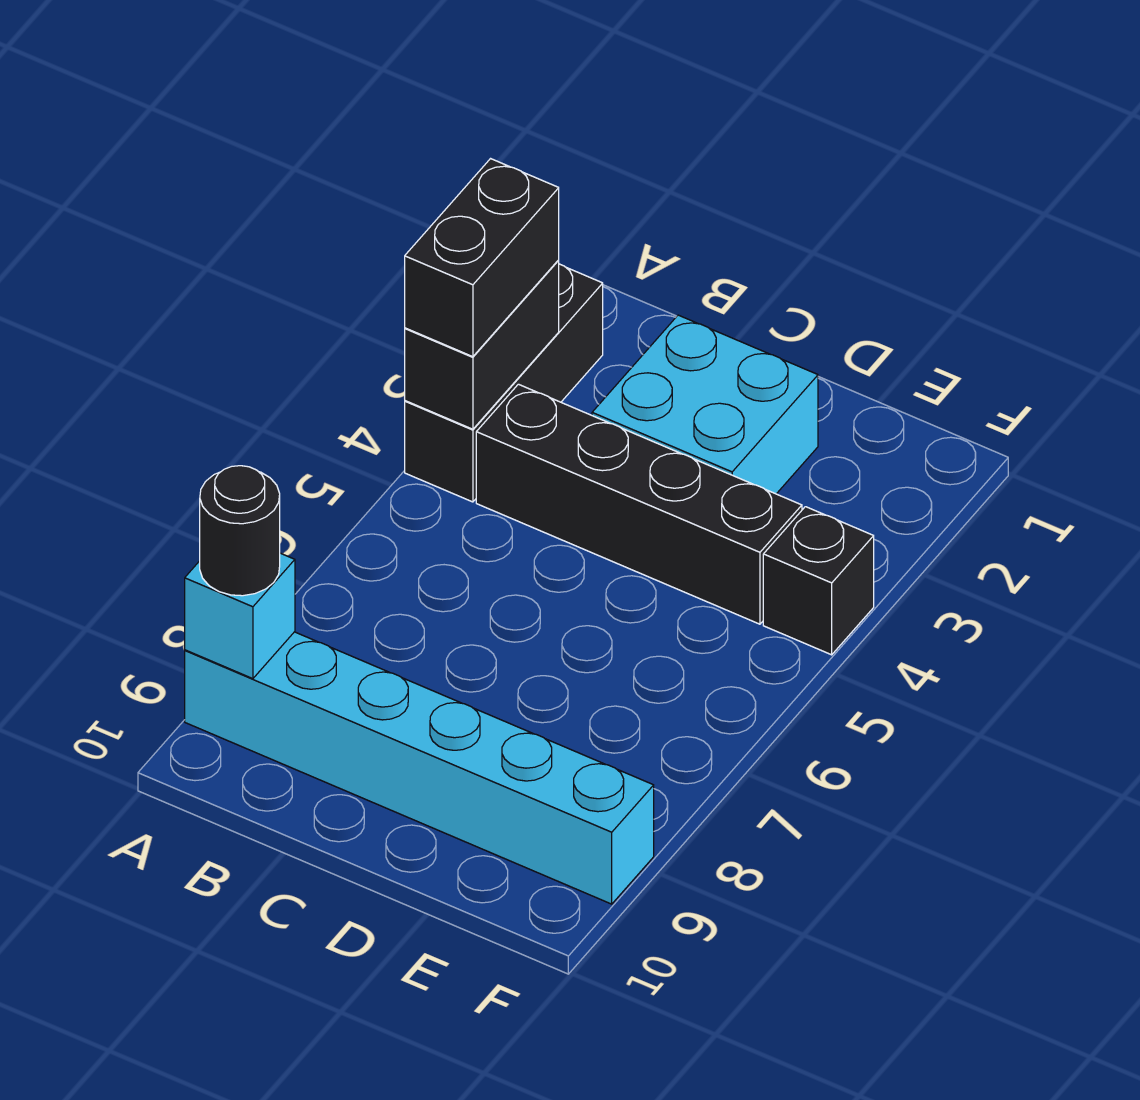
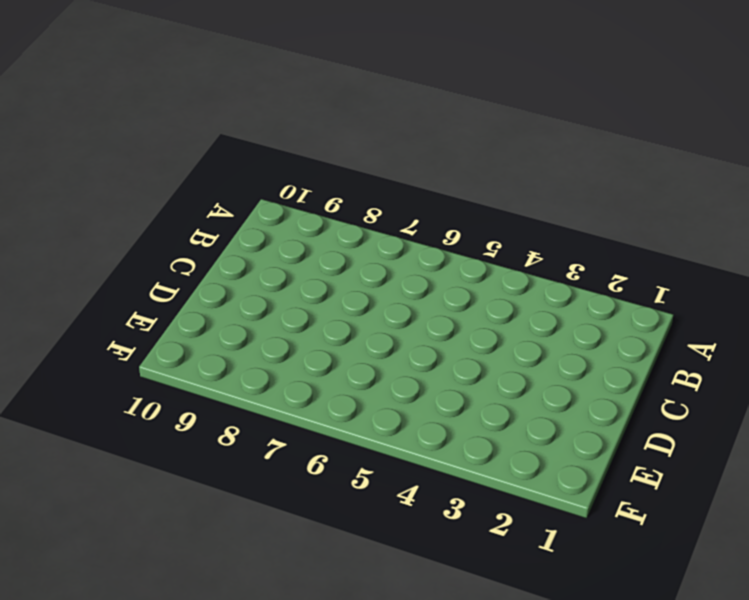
none -> black brick A2:A4 level 1
none -> cyan brick A9:F9 level 1

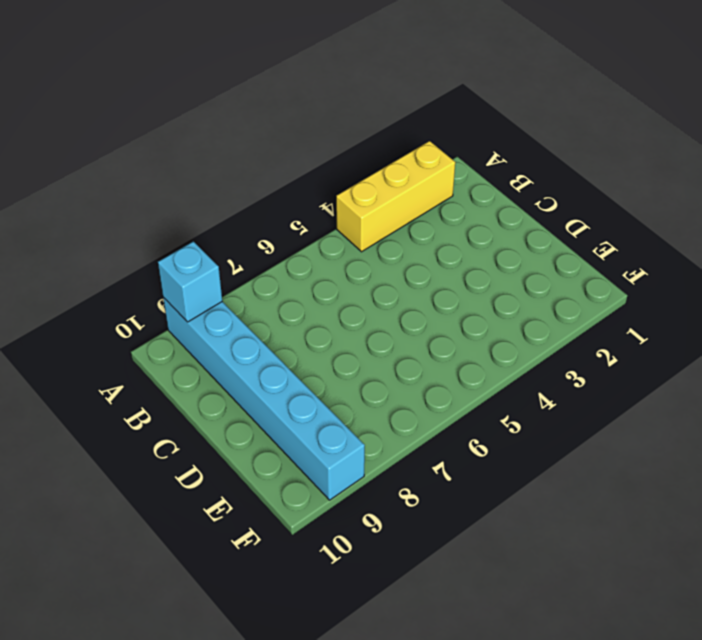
yellow brick A2:A4 level 1 -> black brick A2:A4 level 1
none -> black brick B4:E4 level 1
none -> cyan brick C2:D3 level 1

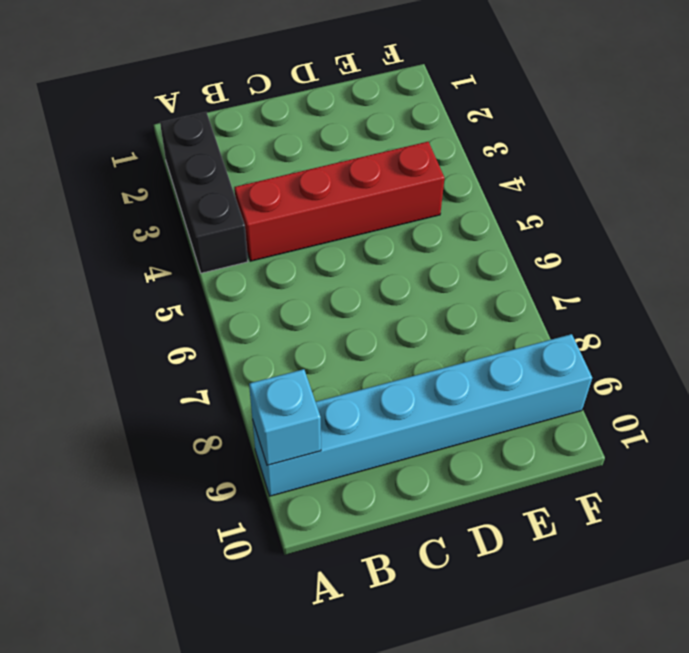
red brick B4:E4 level 1 -> black brick B4:E4 level 1
none -> cyan brick C2:D3 level 1
none -> black brick F4 level 1

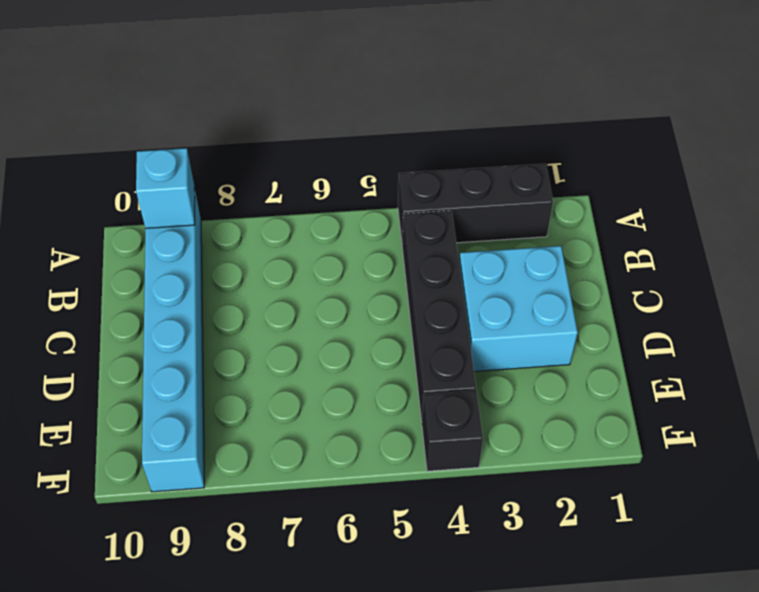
none -> black brick A3:A4 level 2
none -> black brick A3:A4 level 3

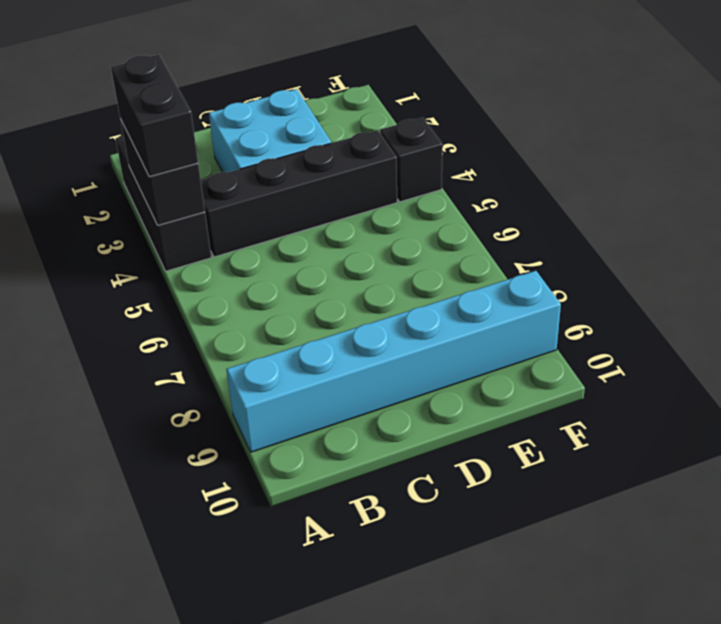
none -> cyan brick A9 level 2
none -> black round brick A9 level 3

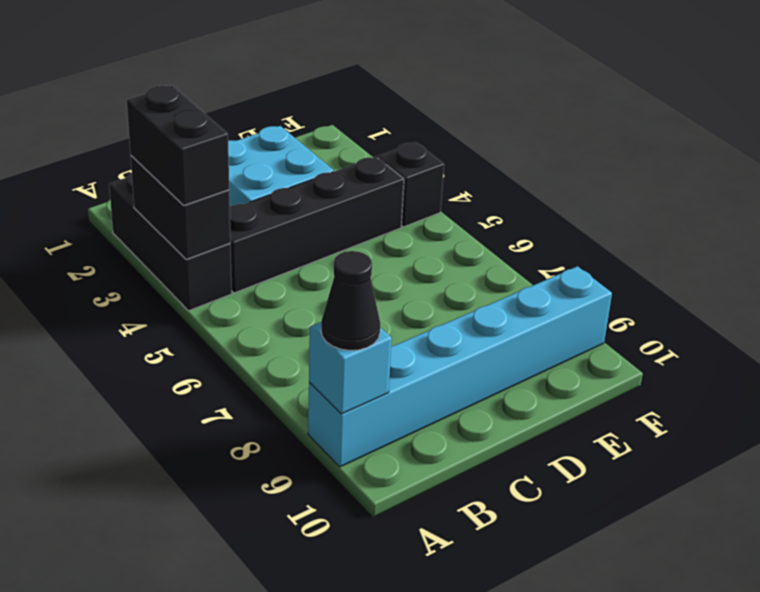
black cone A9 level 3 -> black round brick A9 level 3

